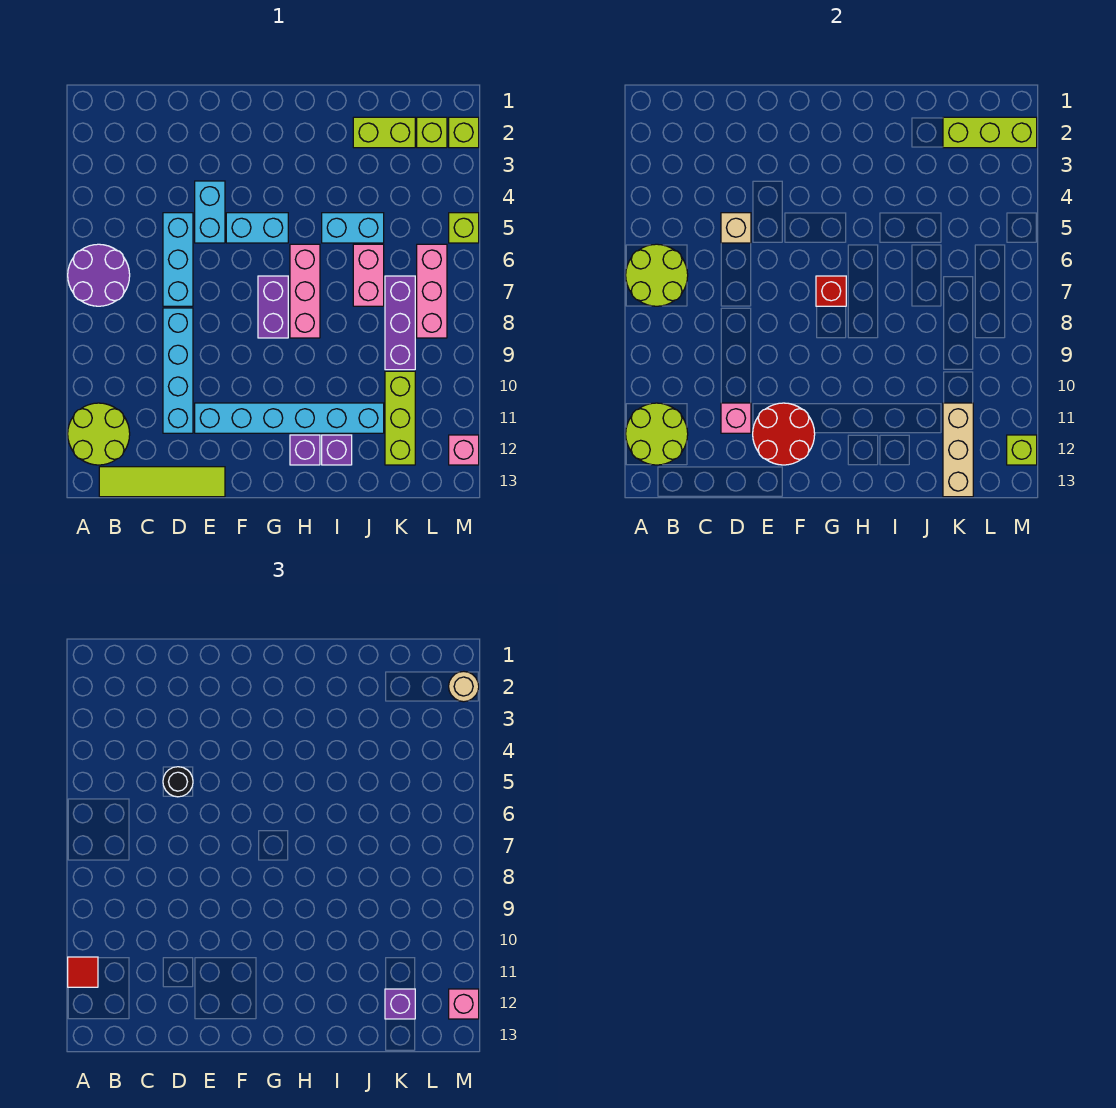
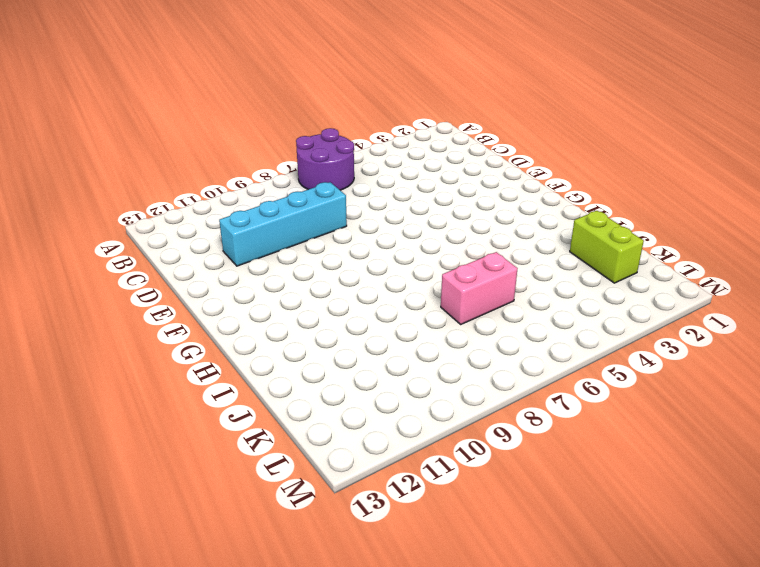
none -> lime round brick A11:B12 level 1
none -> lime tile B13:E13 level 1
none -> cyan brick D5:D7 level 1
none -> cyan brick E4:E5 level 1

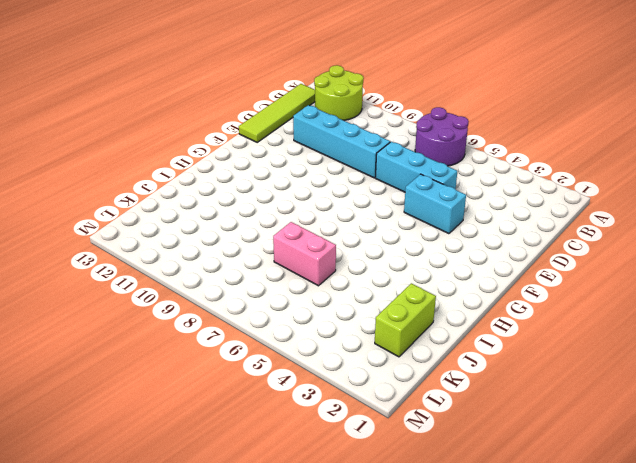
none -> cyan brick E11:J11 level 1
none -> cyan brick F5:G5 level 1
none -> purple brick G7:G8 level 1
none -> pink brick H6:H8 level 1

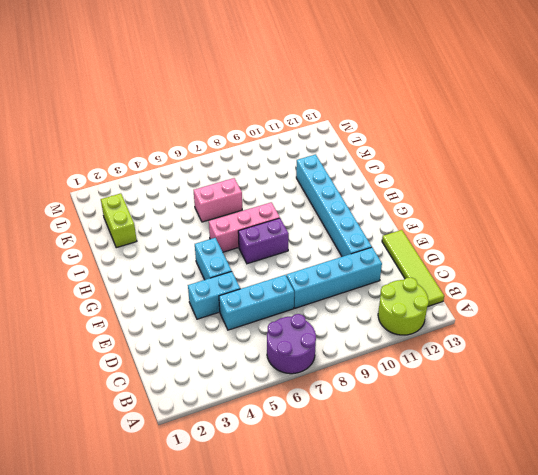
none -> purple brick H12 level 1
none -> cyan brick I5:J5 level 1
none -> purple brick I12 level 1
none -> purple brick K7:K9 level 1

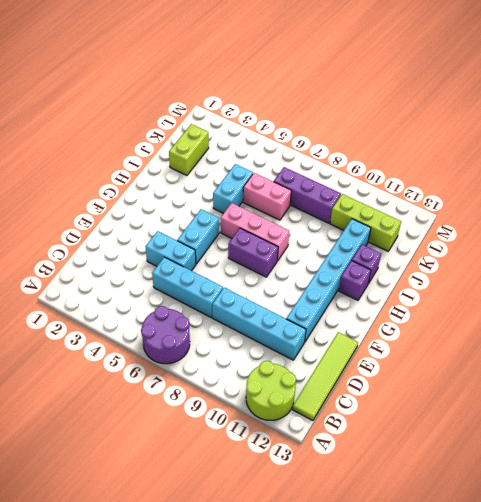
none -> lime brick L2 level 1
none -> pink brick L6:L8 level 1
none -> lime brick M2 level 1
none -> lime brick M5 level 1

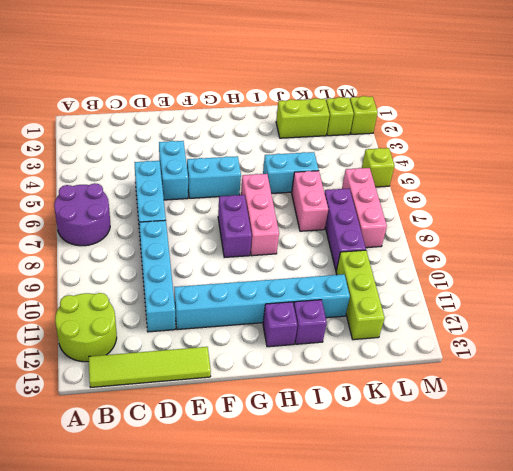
none -> pink brick M12 level 1
none -> lime round brick A6:B7 level 2
none -> lime round brick A11:B12 level 2
none -> tan brick D5 level 2

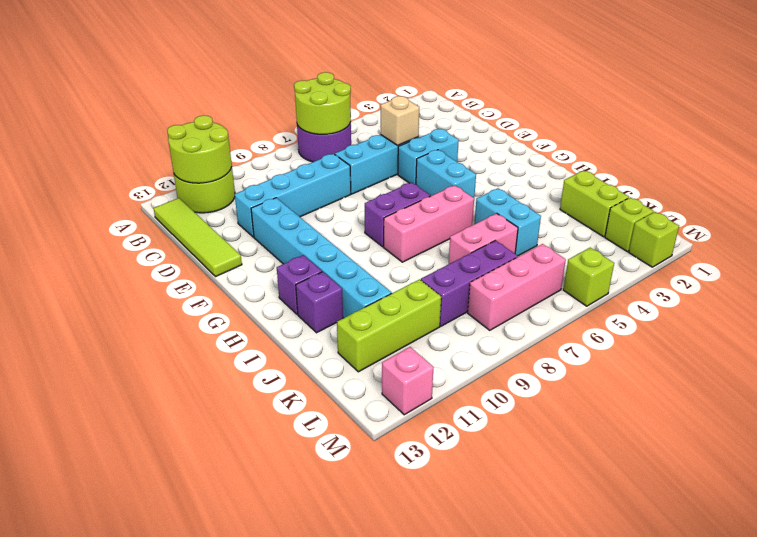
none -> pink brick D11 level 2
none -> red round brick E11:F12 level 2
none -> red brick G7 level 2
none -> lime brick K2:M2 level 2

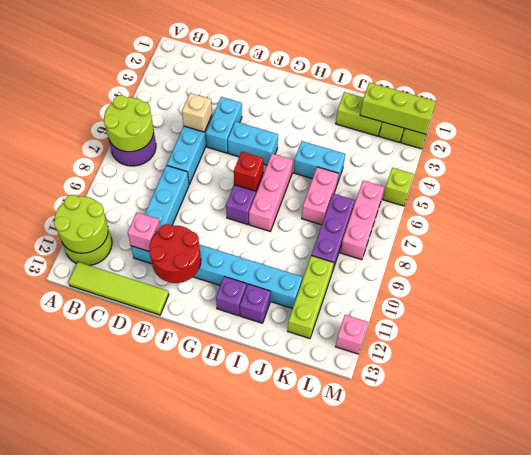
none -> tan brick K11:K13 level 2
none -> lime brick M12 level 2
none -> red tile A11 level 3
none -> black round brick D5 level 3

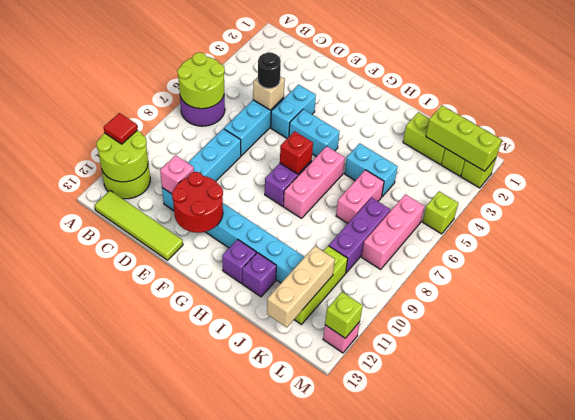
none -> purple brick K12 level 3
none -> tan round brick M2 level 3
none -> pink brick M12 level 3

